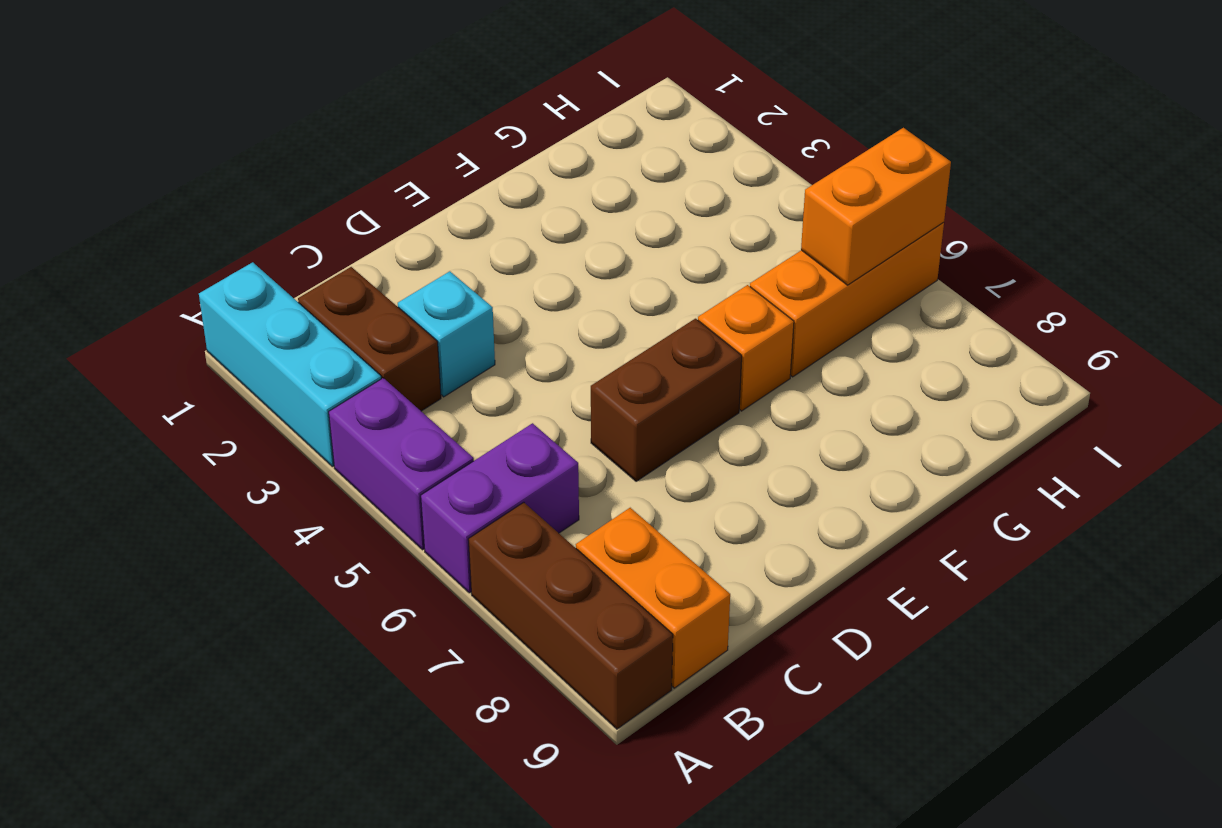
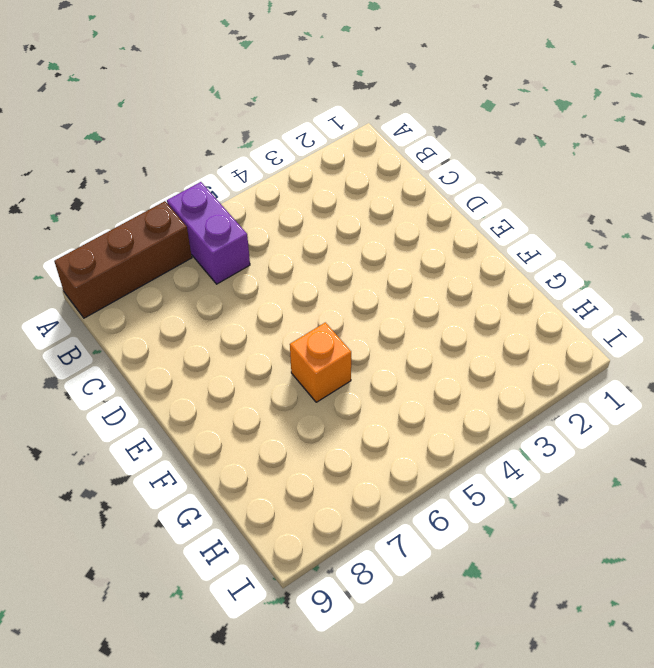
none -> cyan brick A1:A3 level 1
none -> purple brick A4:A5 level 1

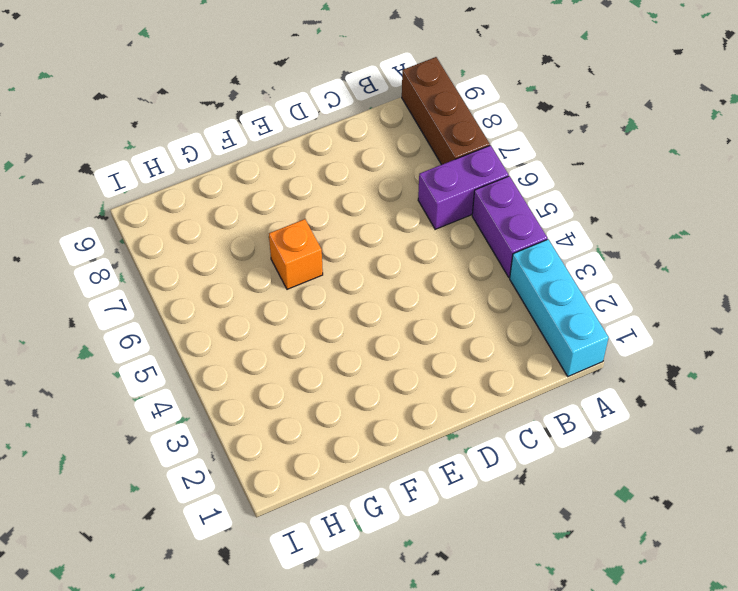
none -> brown brick B2:B3 level 1
none -> orange brick B8:B9 level 1

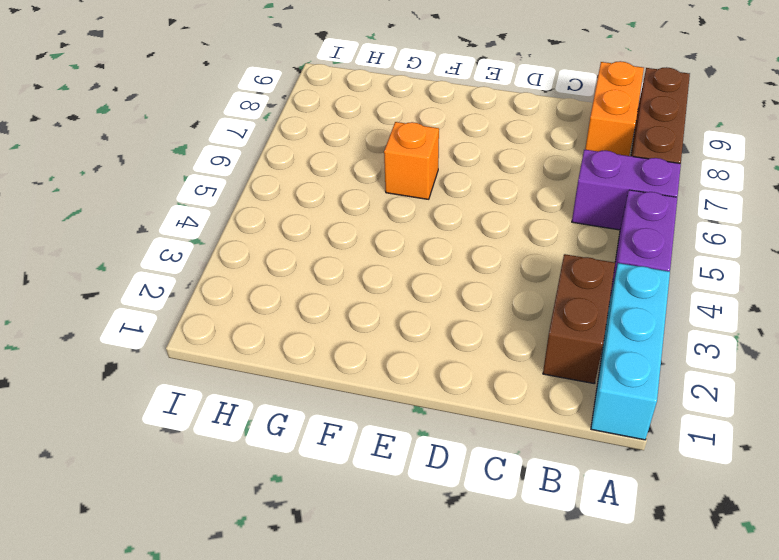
none -> cyan brick C3 level 1
none -> brown brick D6:E6 level 1

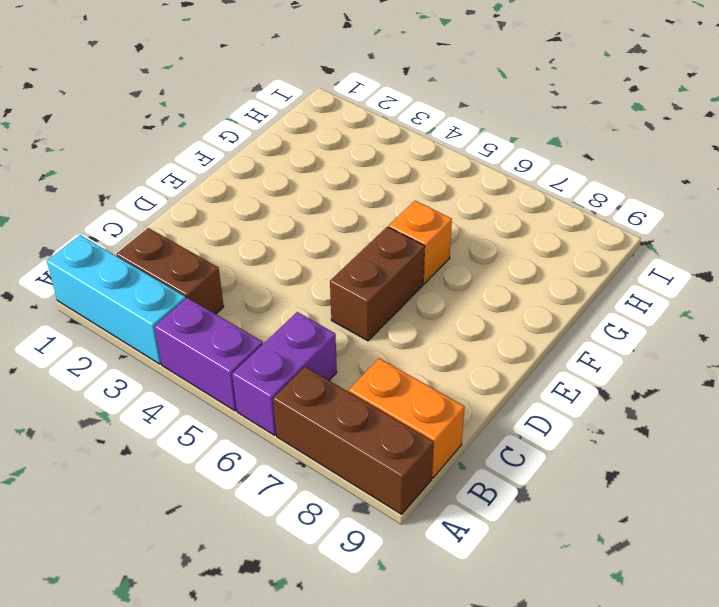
none -> cyan brick C3 level 1
none -> orange brick G6:I6 level 1

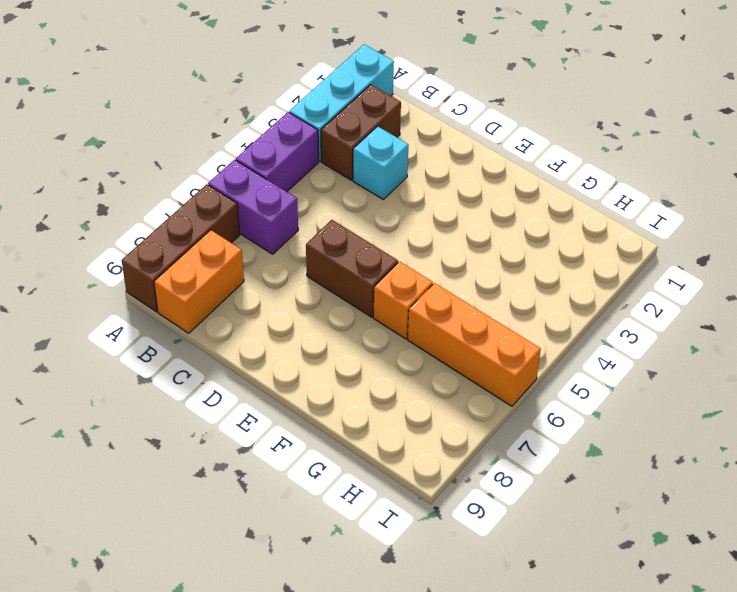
none -> orange brick H6:I6 level 2

